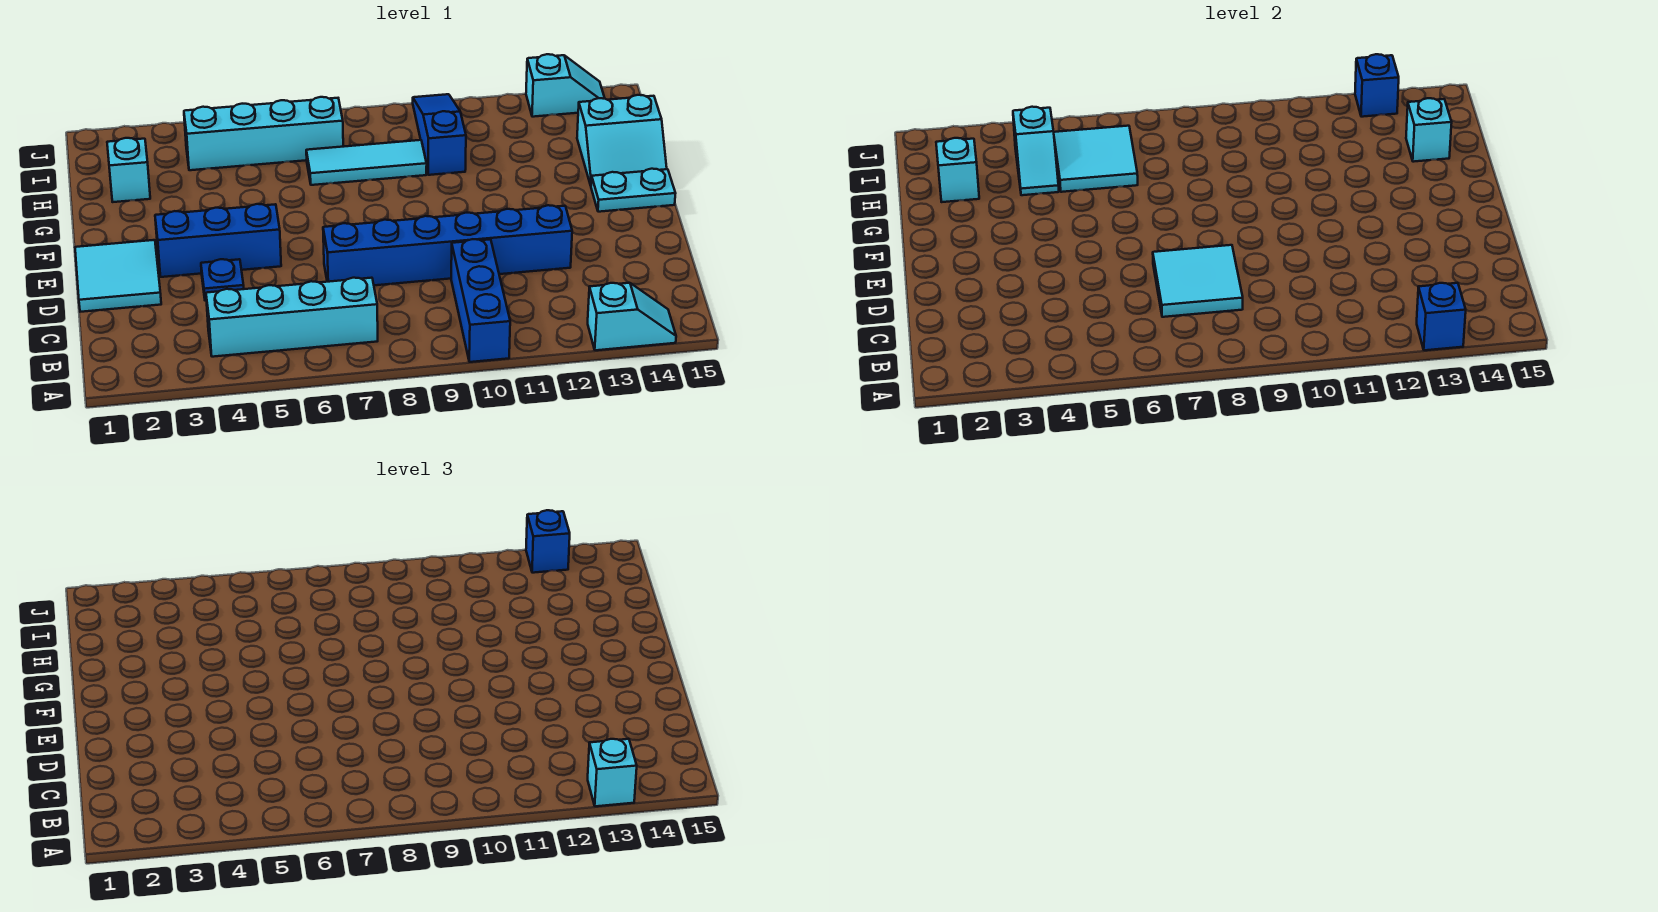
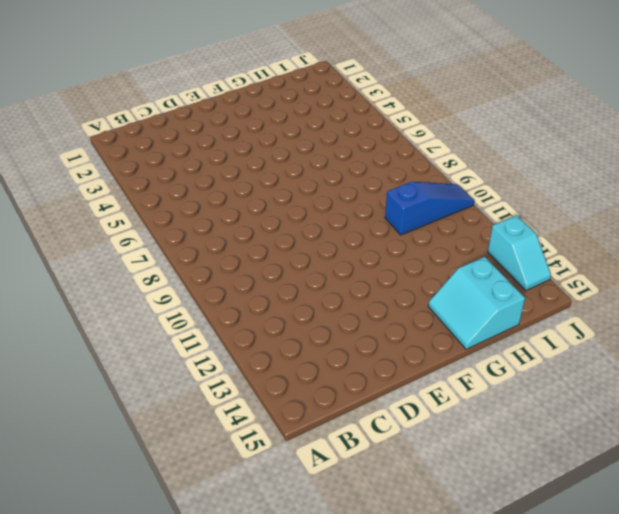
none -> blue brick A10:C10 level 1
none -> cyan slope A13:A14 level 1 top 13
none -> cyan brick B4:B7 level 1

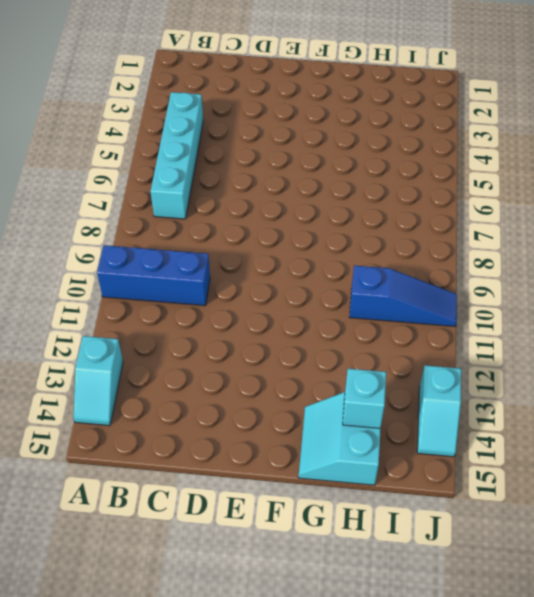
none -> cyan tile D1:E2 level 1
none -> blue plate D4 level 1
none -> blue brick D7:D12 level 1

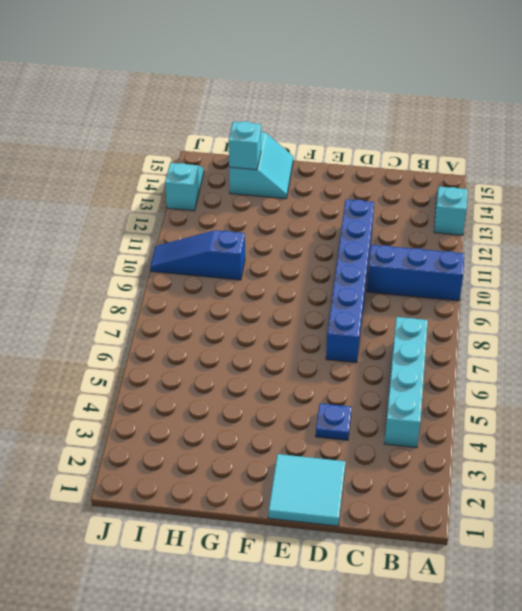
none -> blue brick E3:E5 level 1
none -> cyan plate F14:F15 level 1
none -> cyan brick H2 level 1

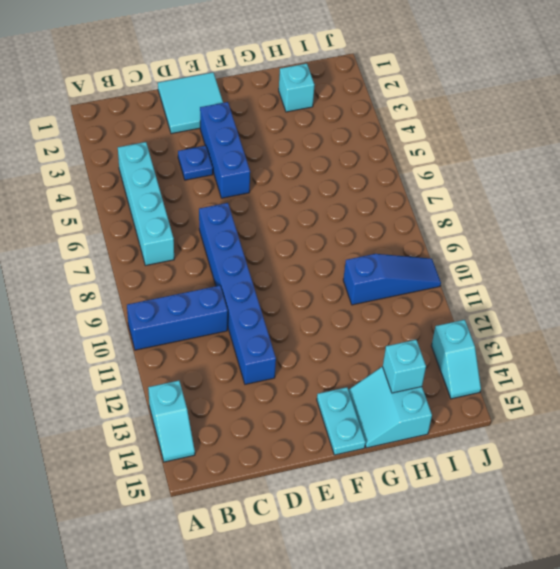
none -> cyan tile H7:H9 level 1
none -> cyan brick I4:I7 level 1
none -> blue brick A13 level 2

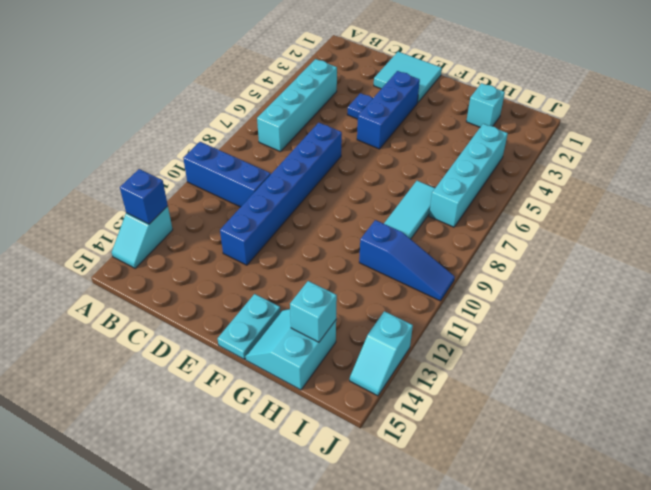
none -> cyan tile C7:D8 level 2
none -> cyan brick H2 level 2
none -> cyan slope H4:I4 level 2 top I

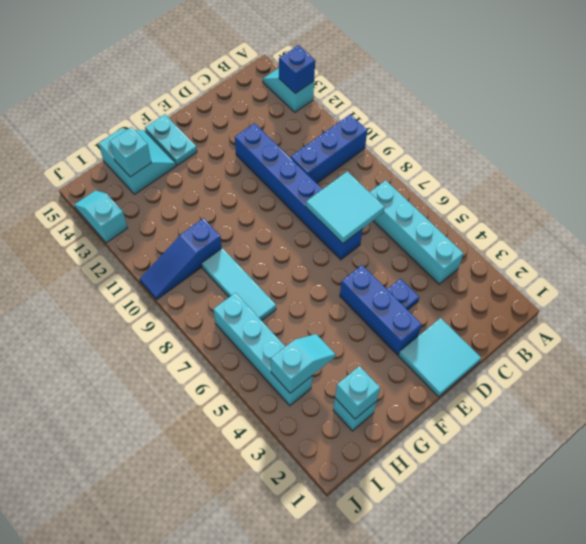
none -> cyan tile H5:I6 level 2
none -> blue brick J13 level 2
none -> cyan brick A13 level 3

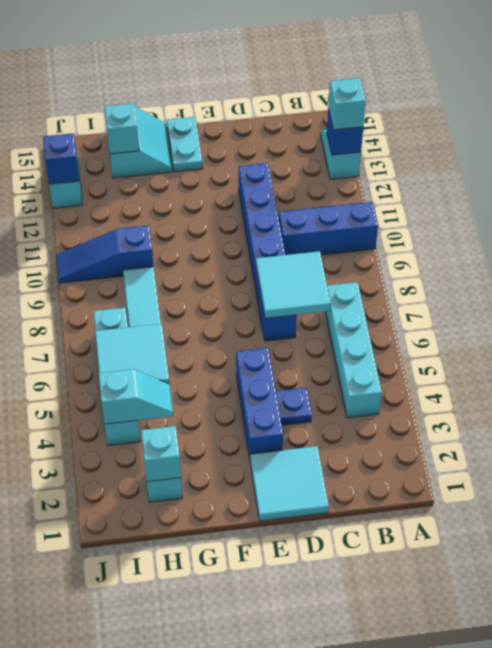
none -> blue brick J13 level 3

